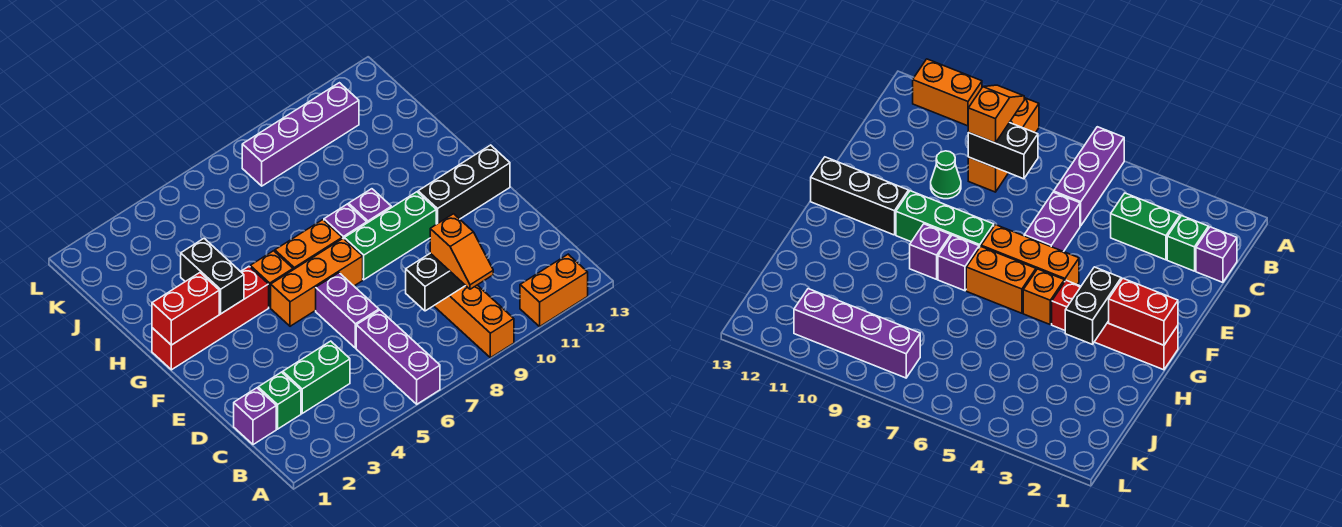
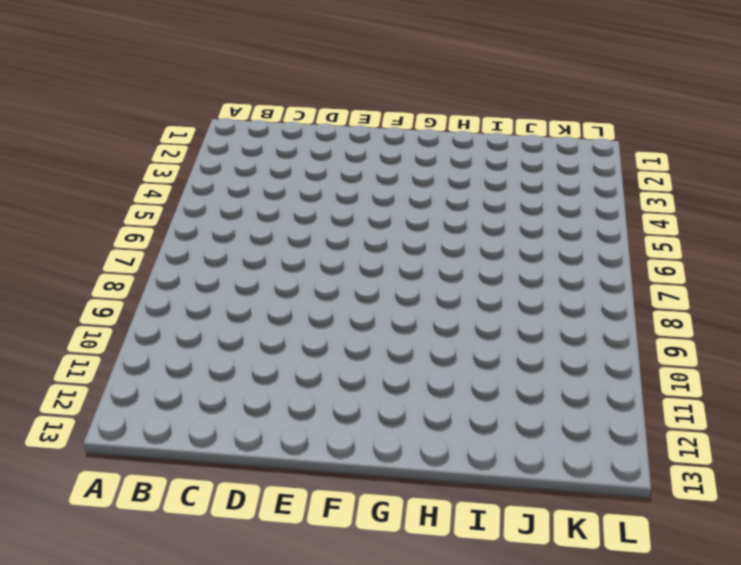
none -> purple brick A6:C6 level 1
none -> orange brick A9:C9 level 1
none -> orange brick A11:A12 level 1

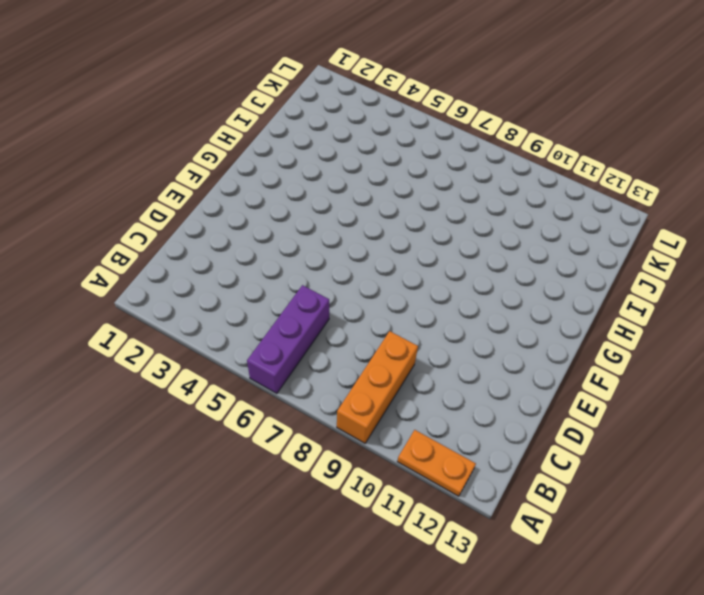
orange plate A11:A12 level 1 -> orange brick A11:A12 level 1
none -> purple brick C1 level 1
none -> green brick C2 level 1
none -> green brick C3:C4 level 1

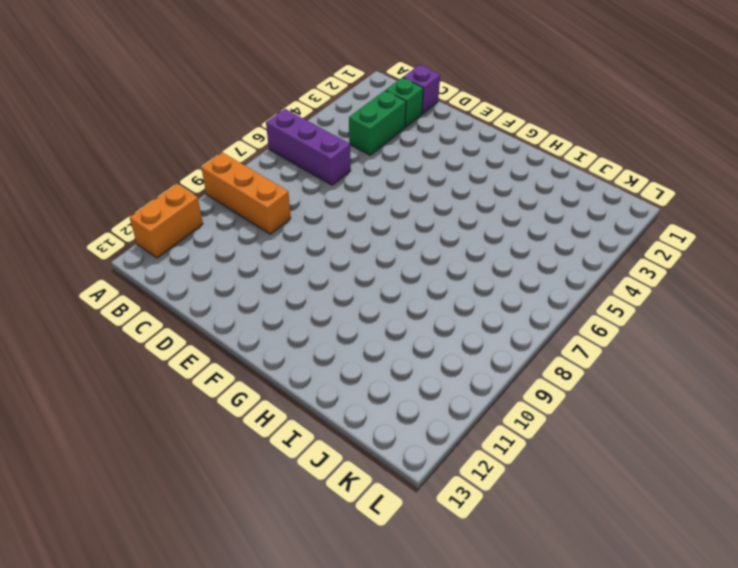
none -> purple brick D6:E6 level 1
none -> green cone D10 level 1
none -> orange brick F5:F7 level 1

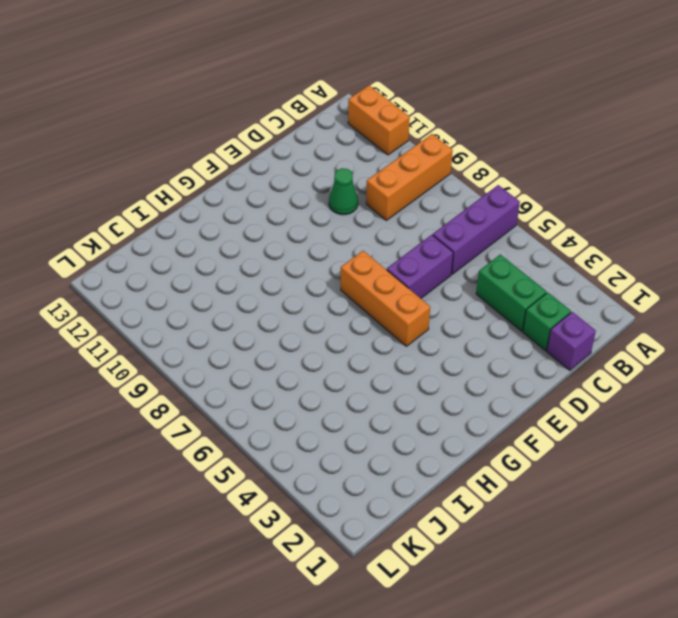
none -> green brick F8:F10 level 1
none -> black brick F11:F13 level 1
none -> red brick G1:G4 level 1

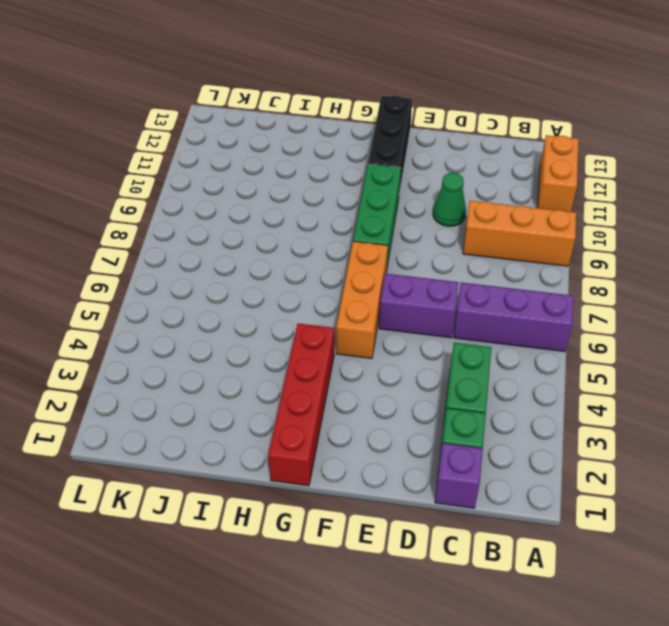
none -> orange brick G5 level 1
none -> orange brick G6:G7 level 1
none -> purple brick G8 level 1

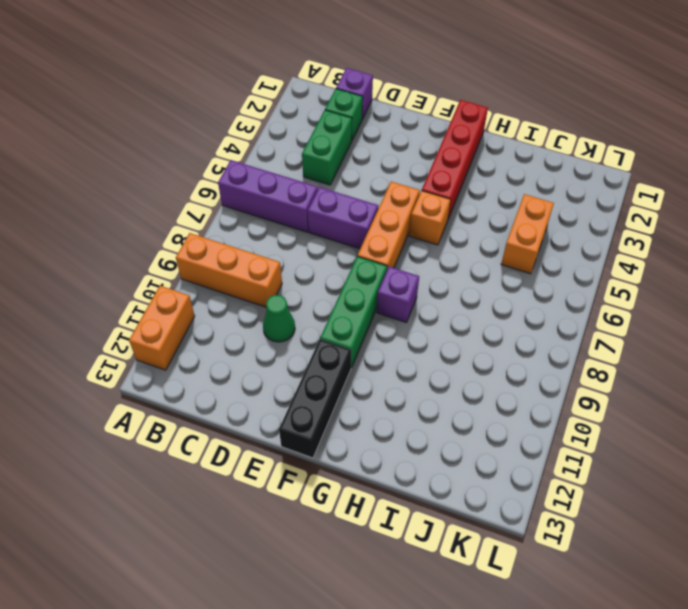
orange brick J4:J5 level 1 -> orange brick G6:G7 level 1
none -> purple brick G9 level 1
none -> purple brick K8:K11 level 1
none -> black brick C8:C9 level 2

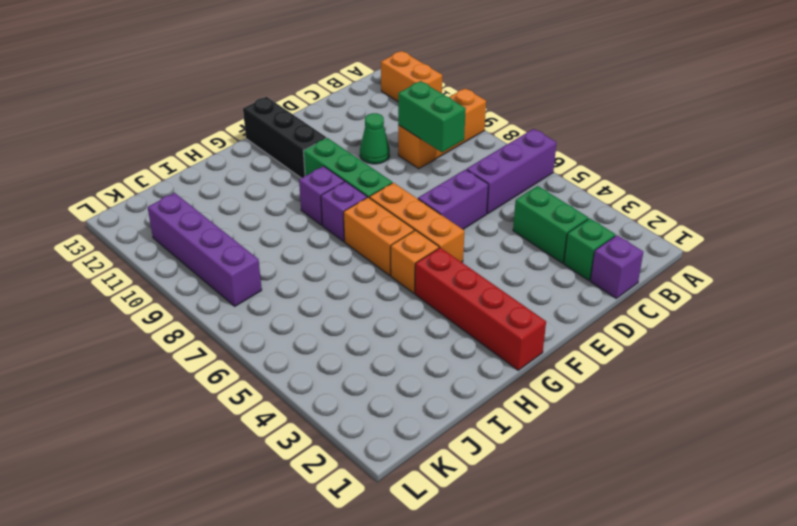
green brick C8:C9 level 2 -> black brick C8:C9 level 2
none -> red brick G1:G2 level 2
none -> black brick G3:H3 level 2
none -> orange slope B9:C9 level 3 top C

